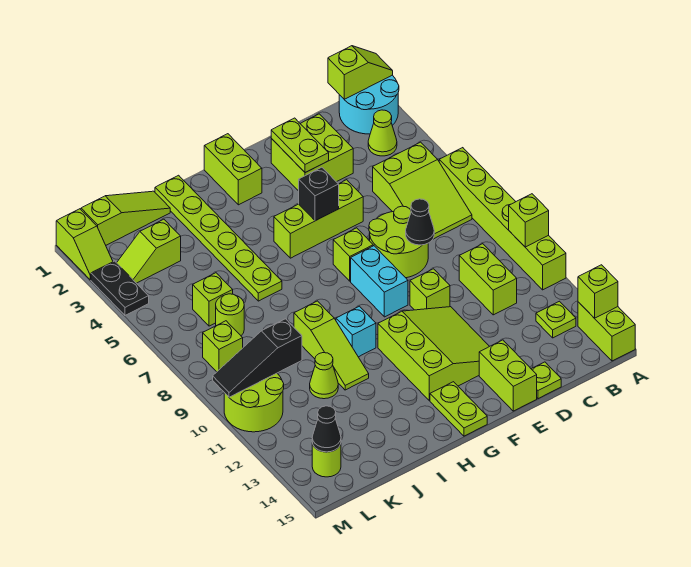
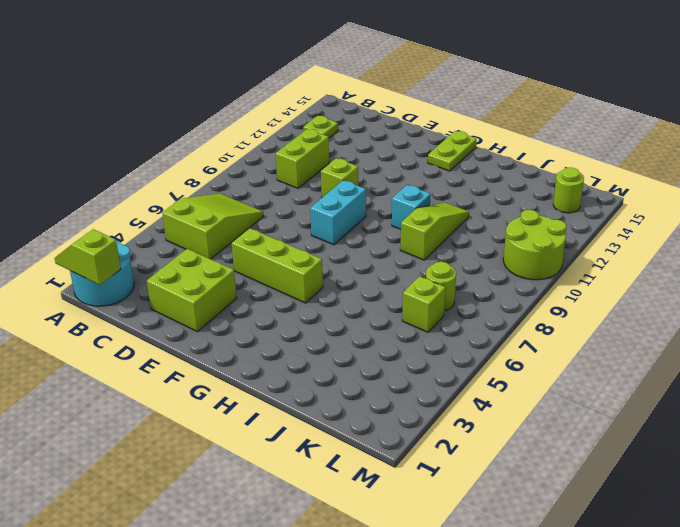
none -> lime brick A6:A11 level 1
none -> lime brick A14:A15 level 1
none -> lime cone B3 level 1
none -> lime round brick D7:E8 level 1

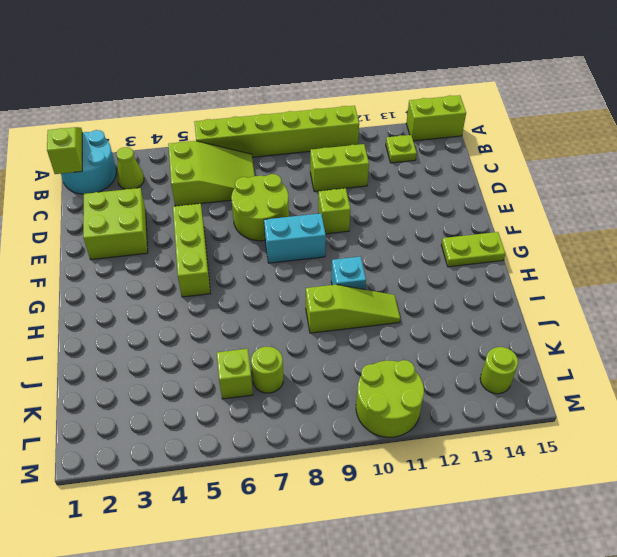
none -> lime plate D15 level 1
none -> lime slope E11:G13 level 1 top G
none -> lime brick E14:E15 level 1
none -> lime brick F7 level 1

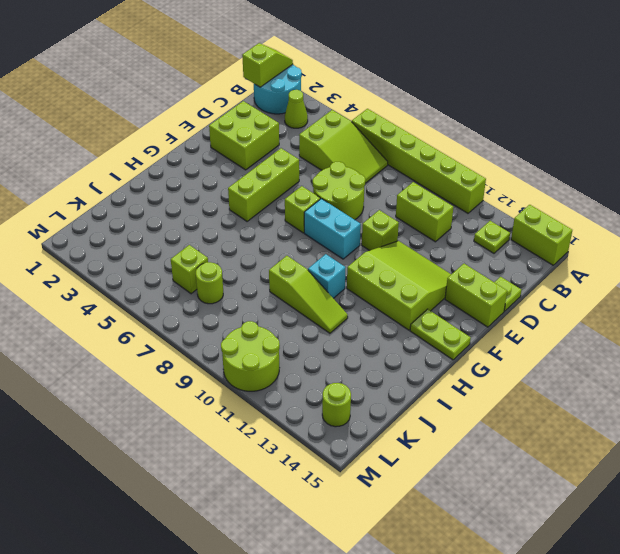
none -> lime brick G1:G2 level 1
none -> lime plate I1:I6 level 1
none -> lime slope J1:L1 level 1 top L
none -> lime cone J11 level 1

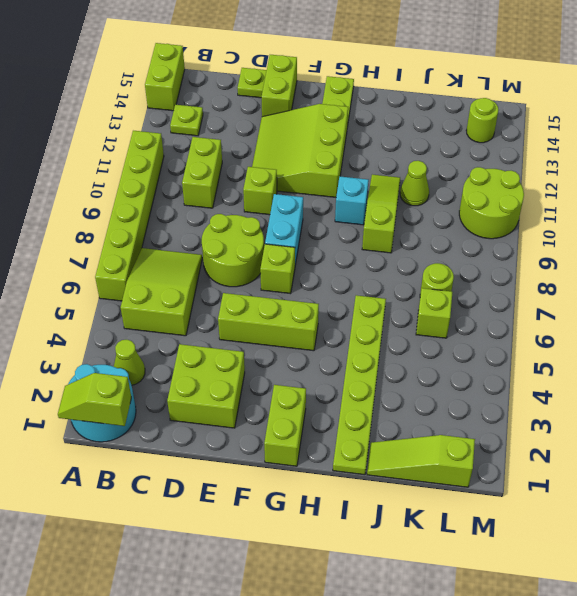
none -> lime slope K3:L3 level 1 top K
none -> lime brick L8 level 1
none -> lime slope M1:M2 level 1 top 1
none -> black plate M3:M4 level 1

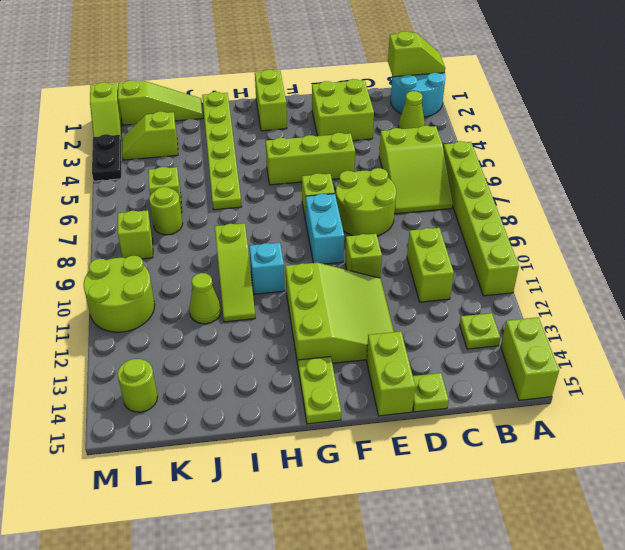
none -> lime brick A10 level 2
none -> lime brick A14 level 2
none -> black cone D8 level 2
none -> lime plate E2:E3 level 2

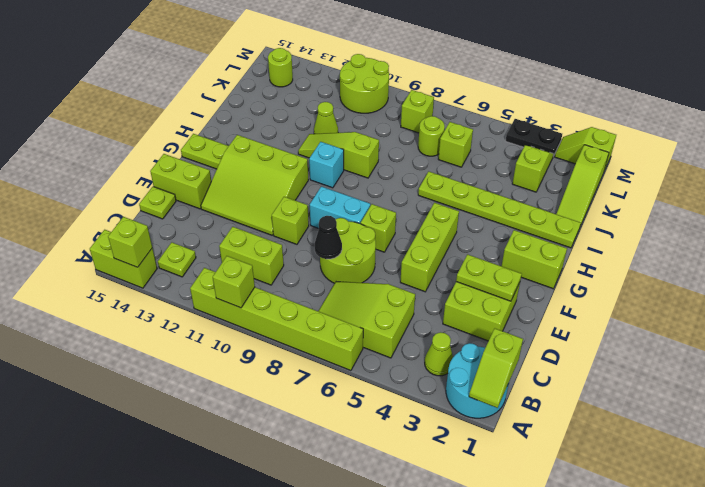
none -> black brick F5 level 2
none -> black slope K10:M10 level 2 top K
none -> black cone L14 level 2

